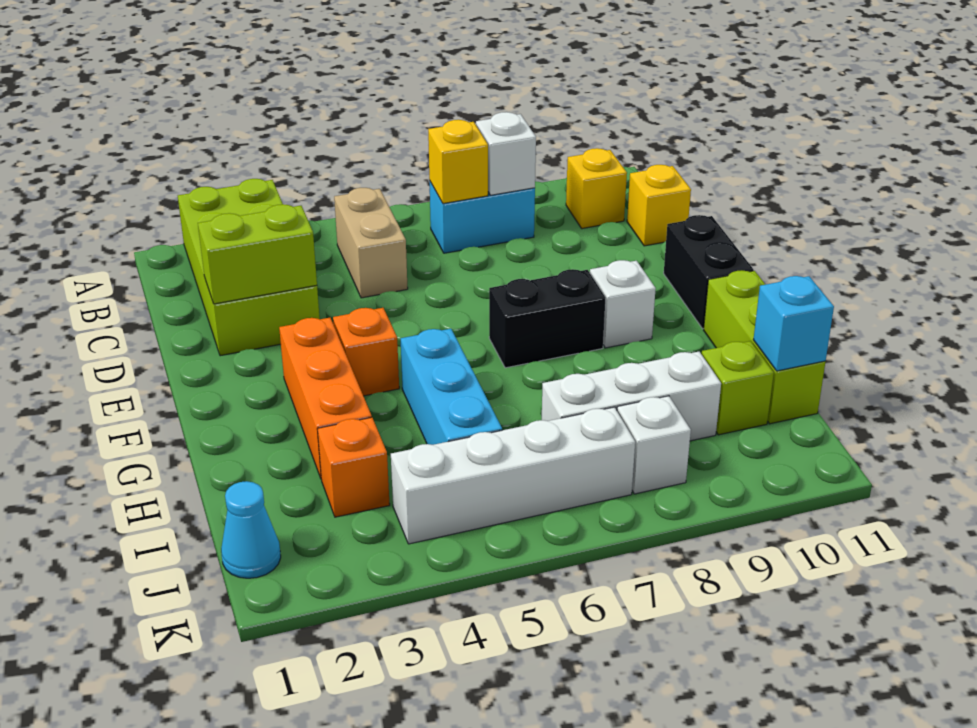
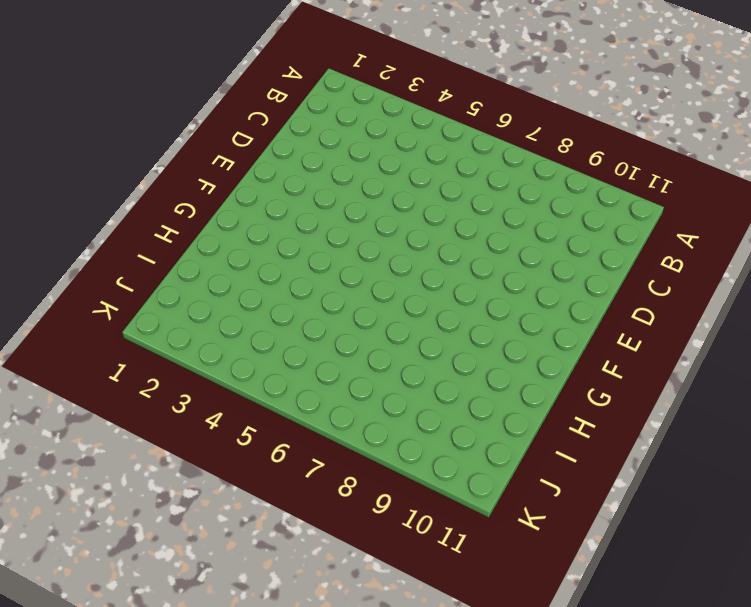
none -> lime brick A2:D3 level 1
none -> tan brick B5:C5 level 1
none -> cyan brick B7:B8 level 1

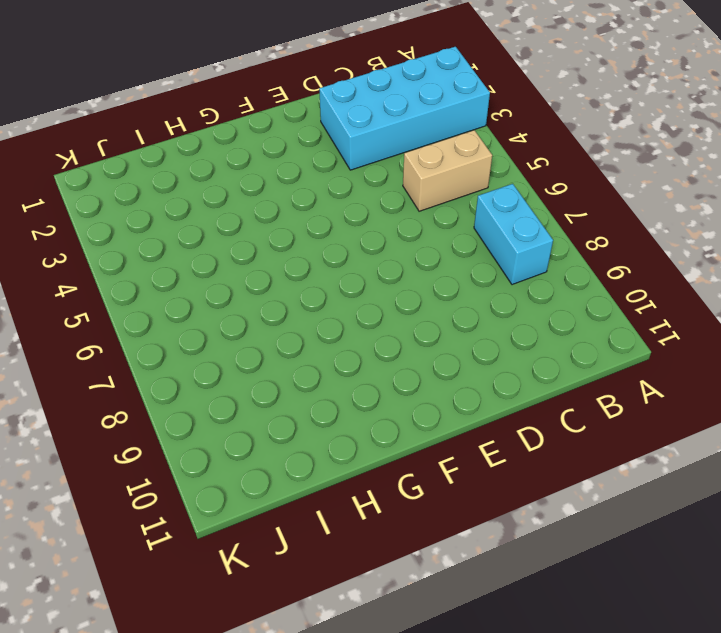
cyan brick A2:D3 level 1 -> lime brick A2:D3 level 1
none -> yellow brick B10 level 1
none -> yellow brick C11 level 1
none -> black brick E11:F11 level 1

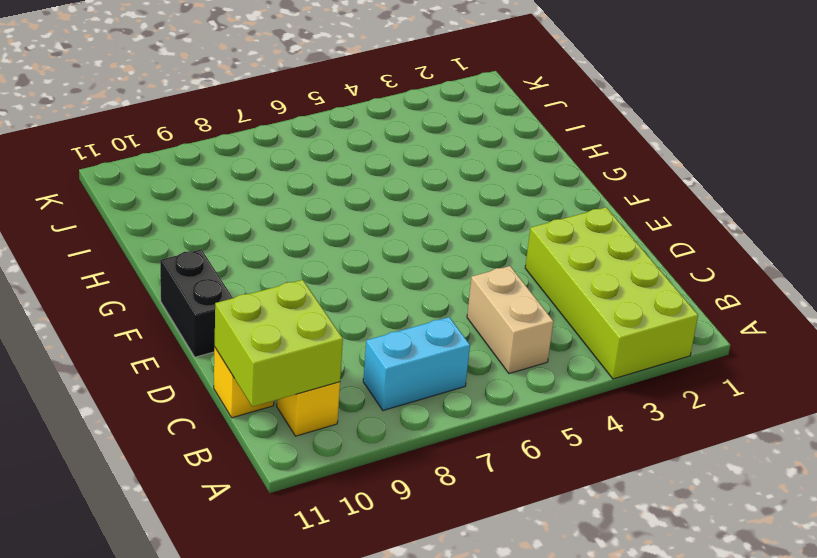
lime brick B10:C11 level 2 -> none
none -> orange brick F3:H3 level 1
none -> orange brick F4 level 1
none -> black brick F7:F8 level 1

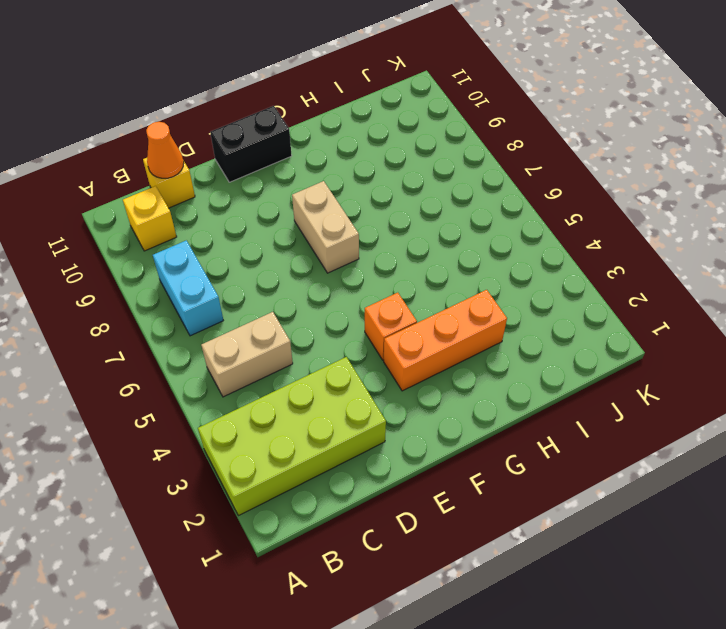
orange cone C11 level 2 -> none
tan brick F7:F8 level 1 -> black brick F7:F8 level 1
none -> white brick F9 level 1
none -> cyan brick G5:I5 level 1
none -> lime brick G11:I11 level 1

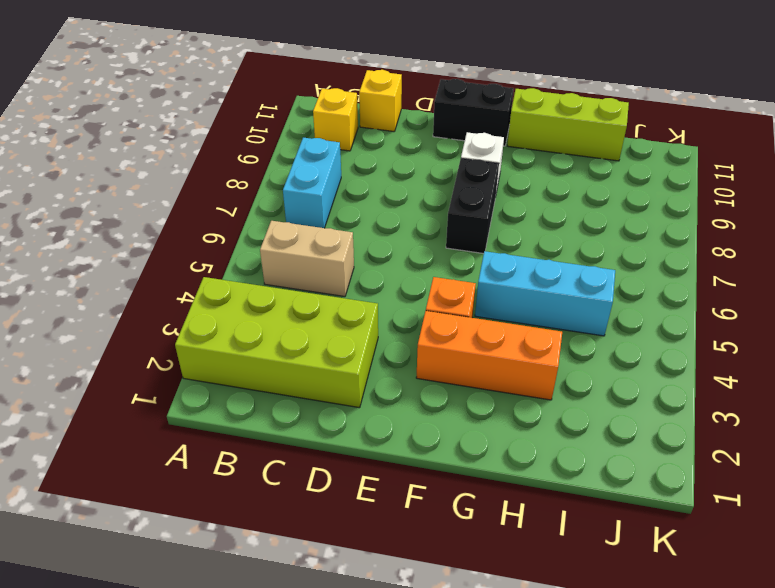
none -> orange brick I3 level 1
none -> white brick I7:I9 level 1
none -> lime brick I10 level 1

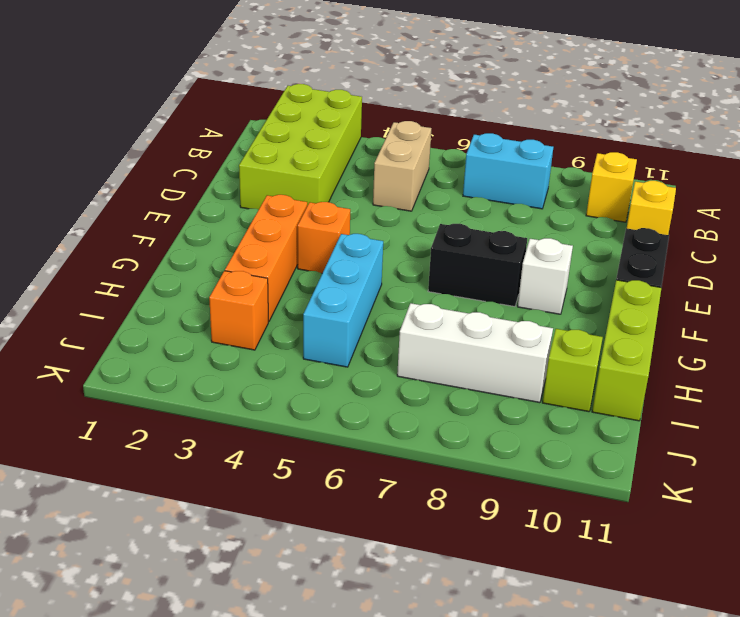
none -> cyan cone J1 level 1
none -> white brick J4:J7 level 1
none -> white brick J8 level 1

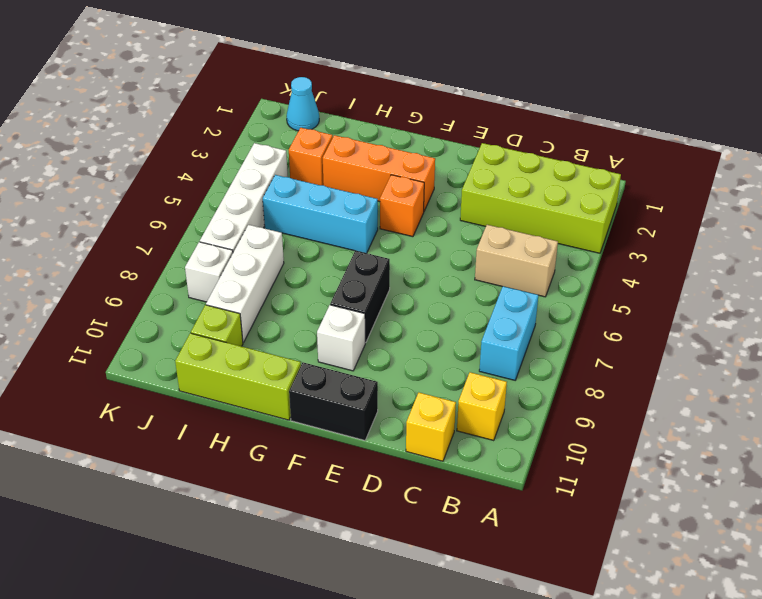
none -> yellow brick B7 level 2
none -> white brick B8 level 2
none -> lime brick D2:D3 level 2

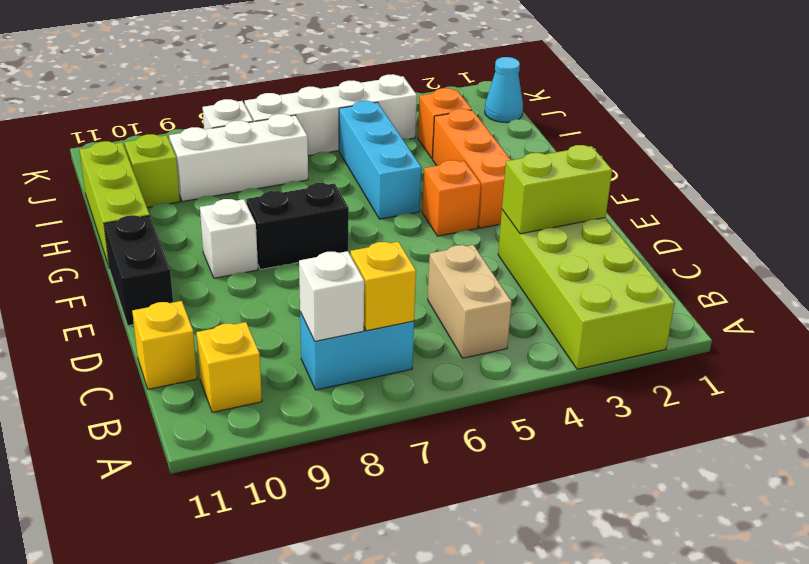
none -> cyan brick I11 level 2

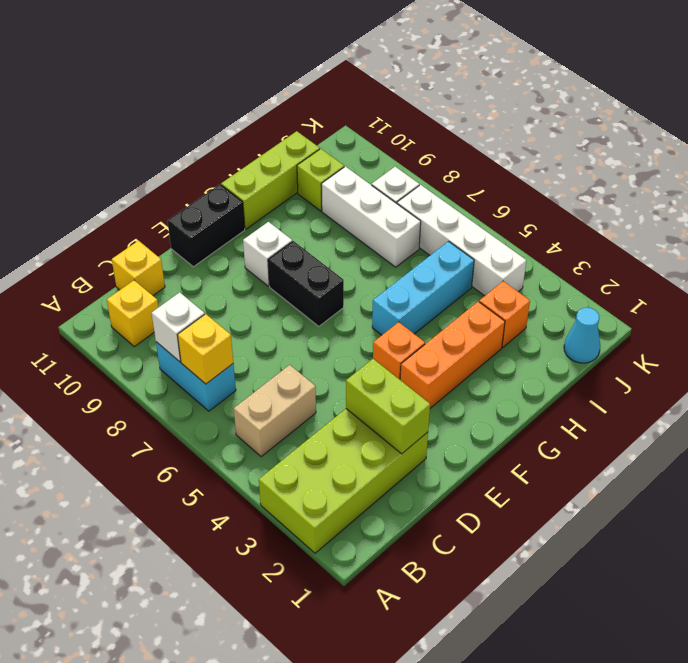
none -> cyan brick I11 level 2

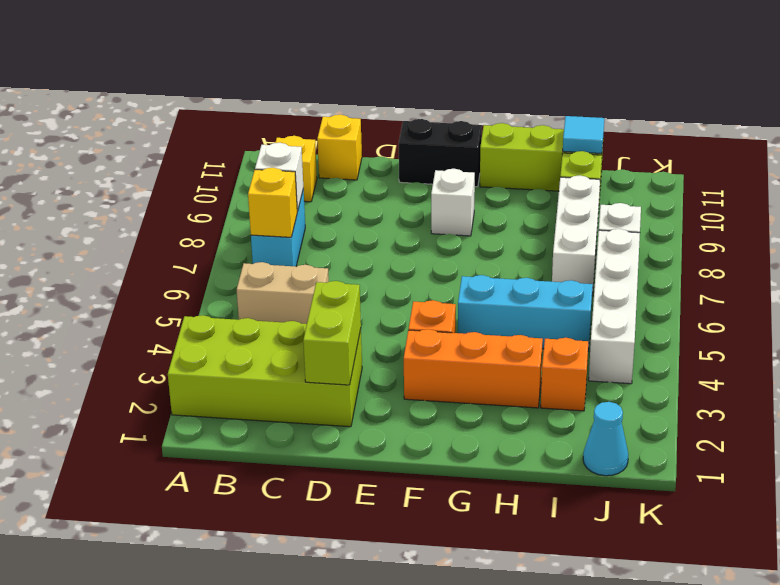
cyan tile I11 level 2 -> cyan brick I11 level 2
none -> black brick F7:F8 level 1

